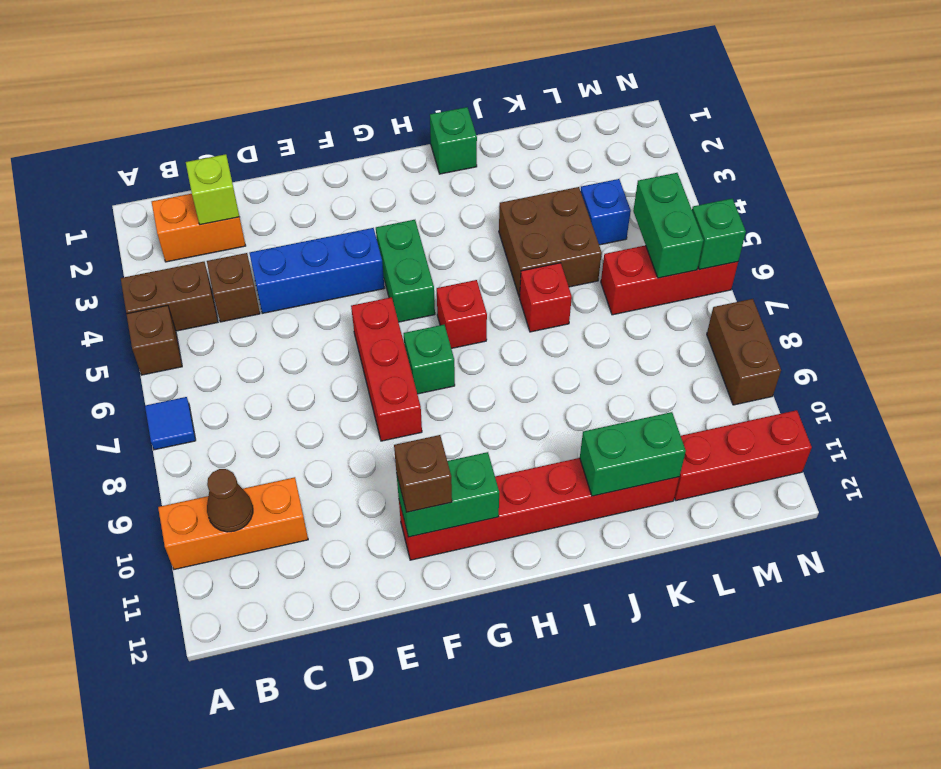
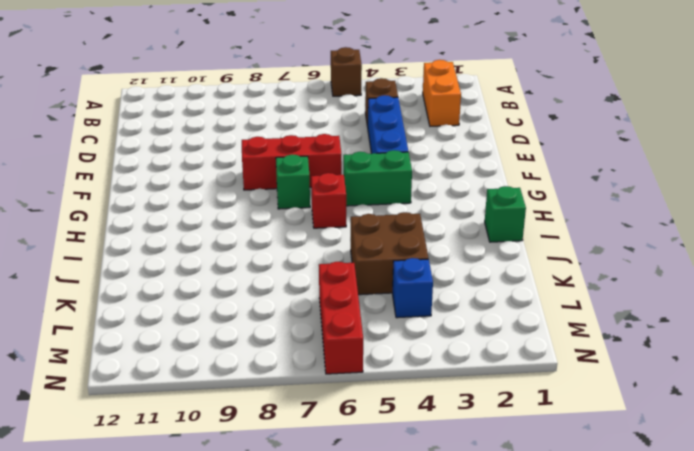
none -> brown brick A4:B4 level 1
none -> blue tile A7 level 1
none -> orange brick A10:C10 level 1

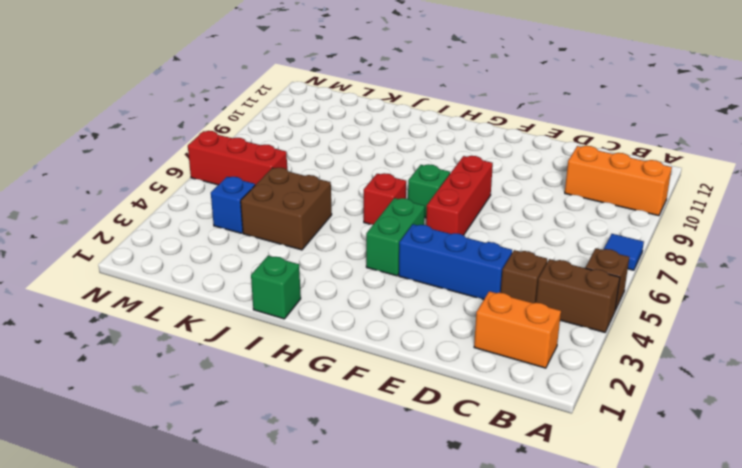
none -> red brick F11:K11 level 1
none -> red brick J6 level 1
none -> red brick L11:N11 level 1

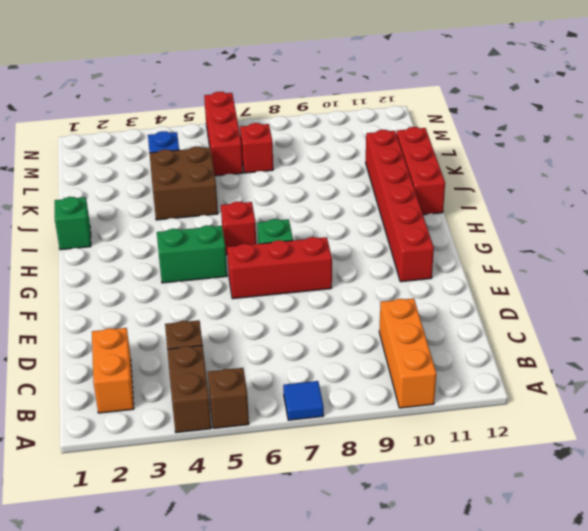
red brick I12:K12 level 1 -> red brick L11:N11 level 1
red brick L7 level 1 -> red brick J6 level 1
none -> blue brick D4:F4 level 1
none -> brown brick N8:N9 level 1
none -> brown cone B10 level 2

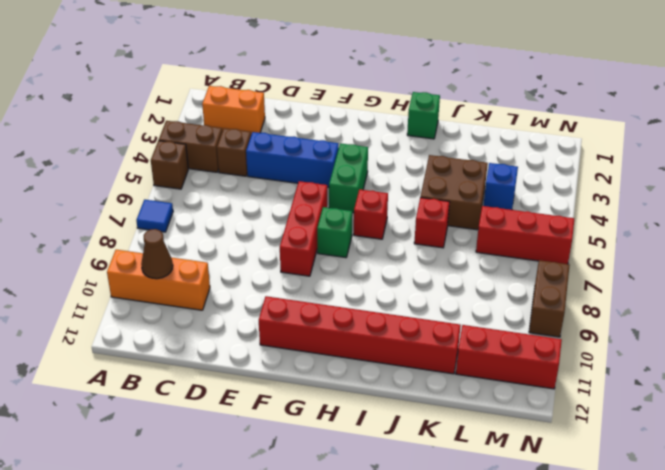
none -> lime brick C2 level 2
none -> green brick F11:G11 level 2
none -> green brick J11:K11 level 2

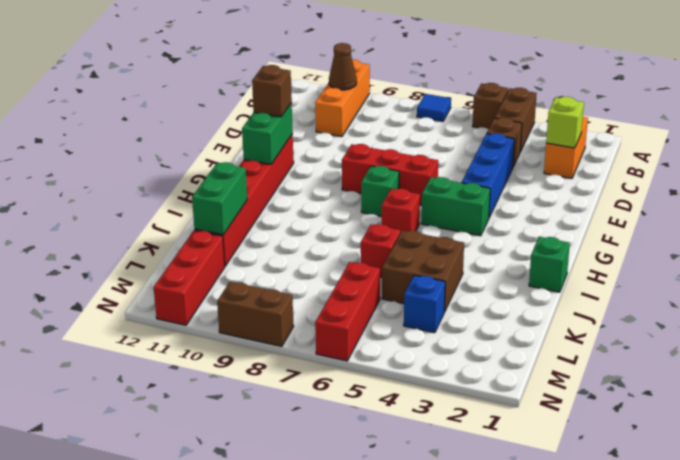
none -> green brick M5:M6 level 2
none -> green brick N6 level 2

